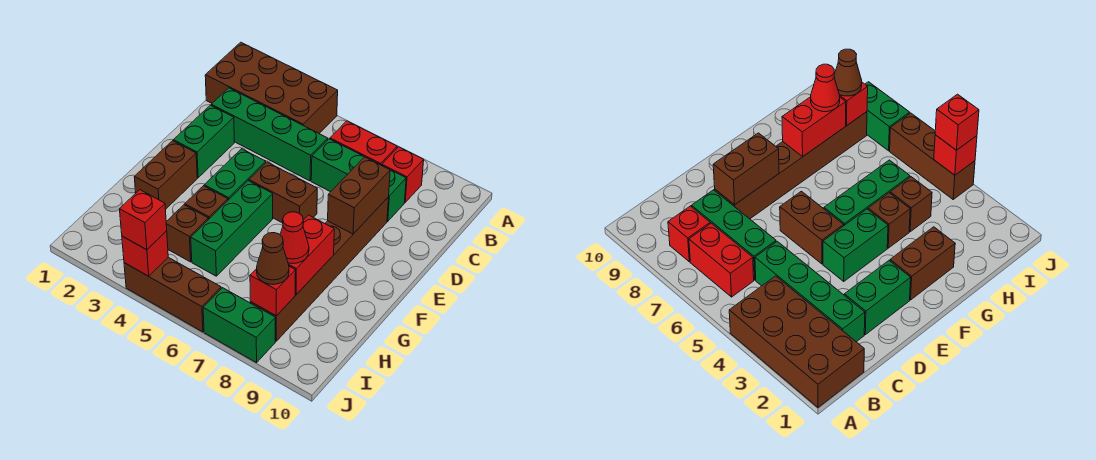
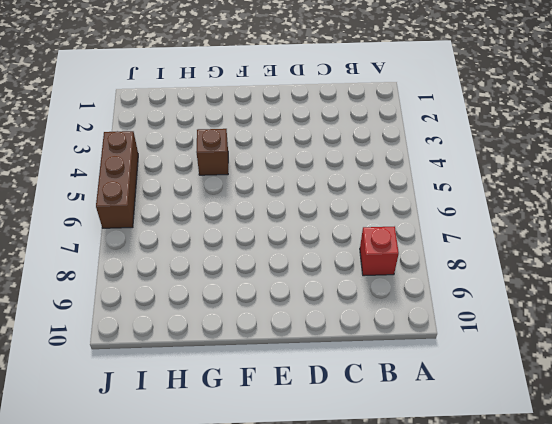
none -> brown brick A1:B4 level 1
none -> red brick B6:B7 level 1
none -> green brick C2:C5 level 1

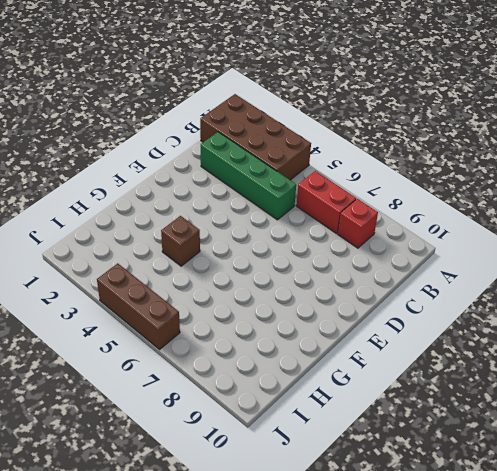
none -> green brick C6:C8 level 1
none -> green brick D2:E2 level 1
none -> brown brick D8:I8 level 1

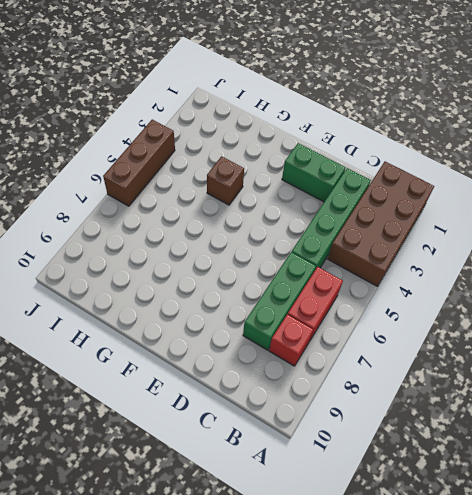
none -> brown brick D8:I8 level 1
none -> green brick E4:F4 level 1
none -> brown brick E5:E6 level 1

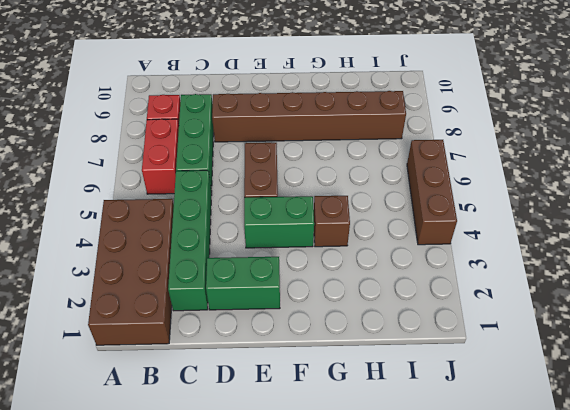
none -> brown brick F2:G2 level 1
none -> green brick F5:H5 level 1
none -> brown brick H4 level 1

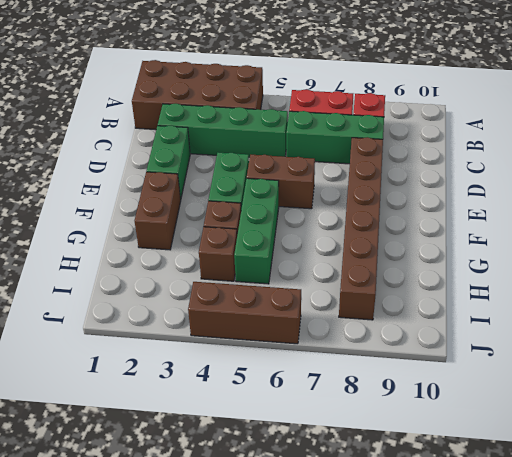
none -> green brick J7:J8 level 1
none -> brown brick D8:E8 level 2
none -> red brick G8:H8 level 2

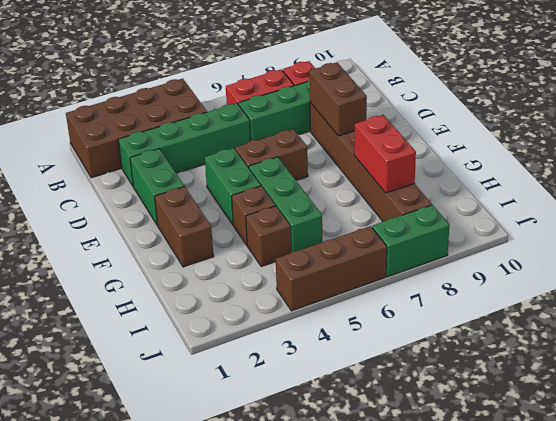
none -> red brick I8 level 2
none -> red brick J4 level 2
none -> red cone H8 level 3

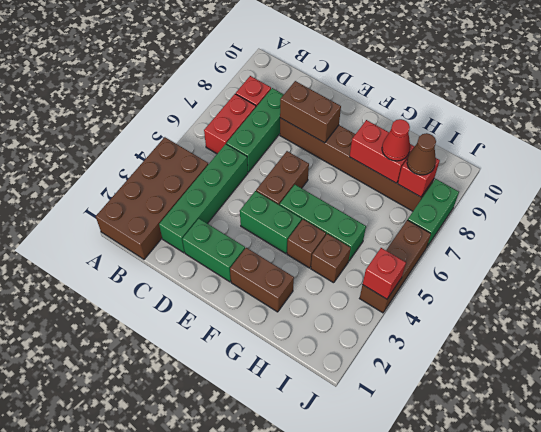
none -> red brick J4 level 3

